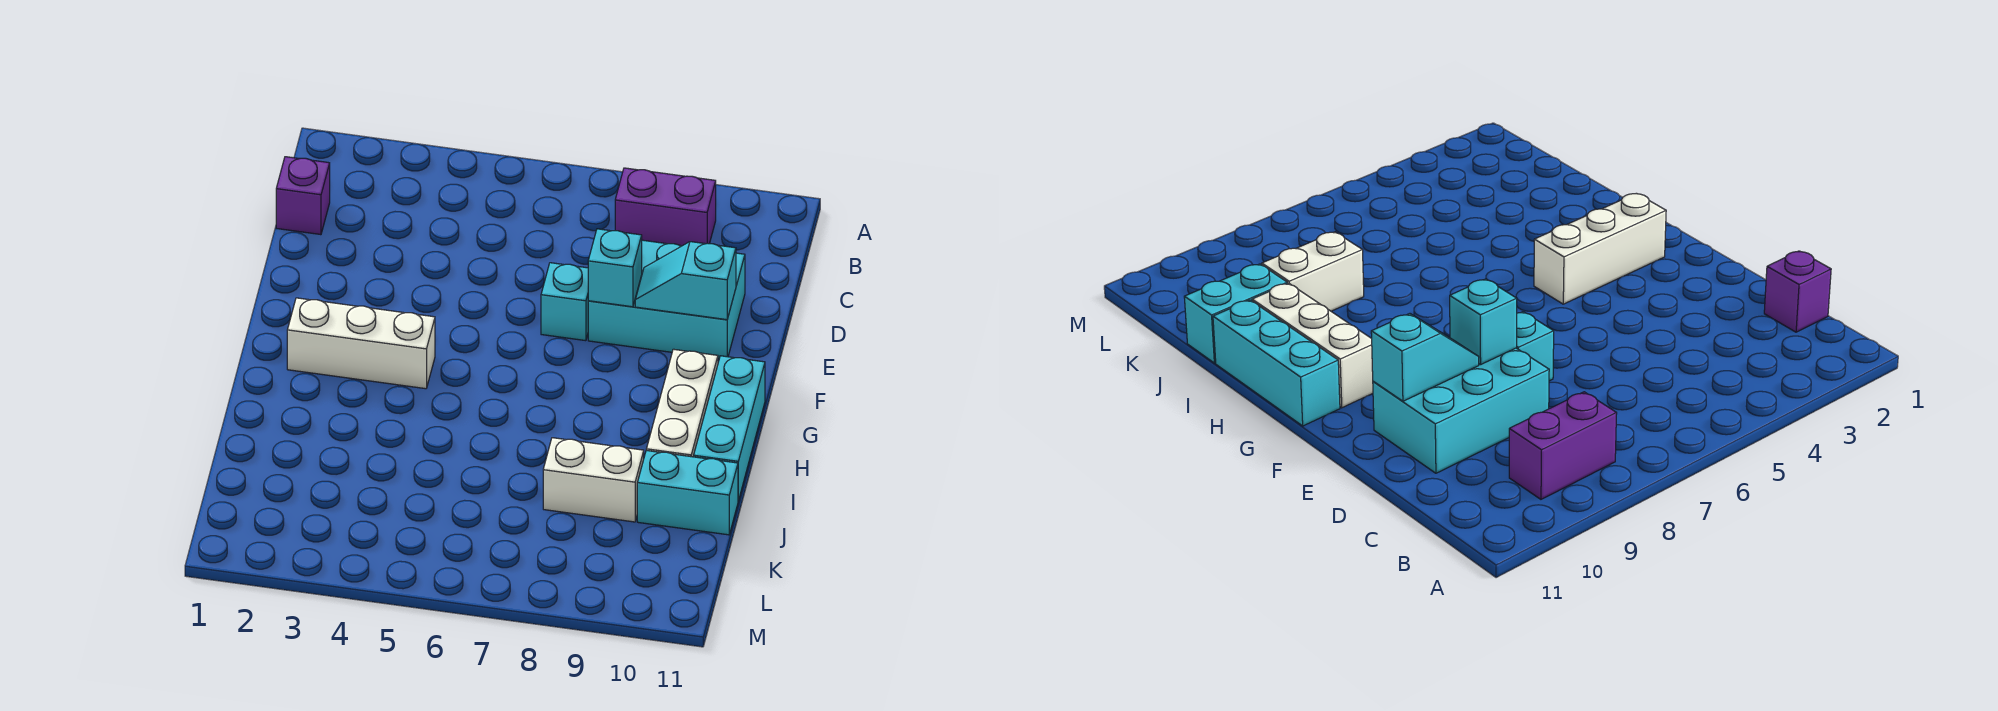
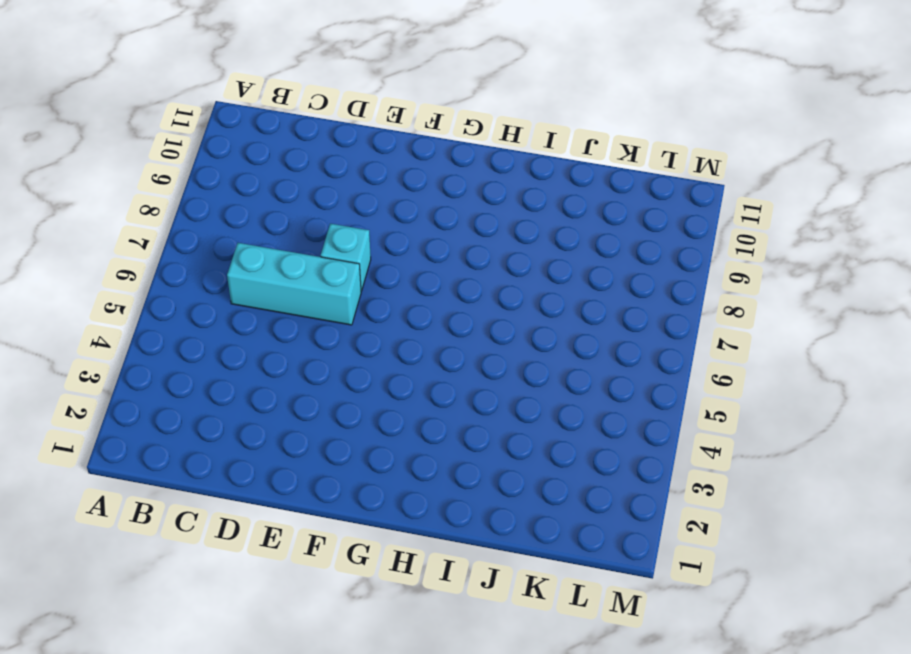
cyan brick C6:E6 level 1 -> cyan brick G11:I11 level 1
none -> purple brick B8:B9 level 1
none -> purple brick C1 level 1

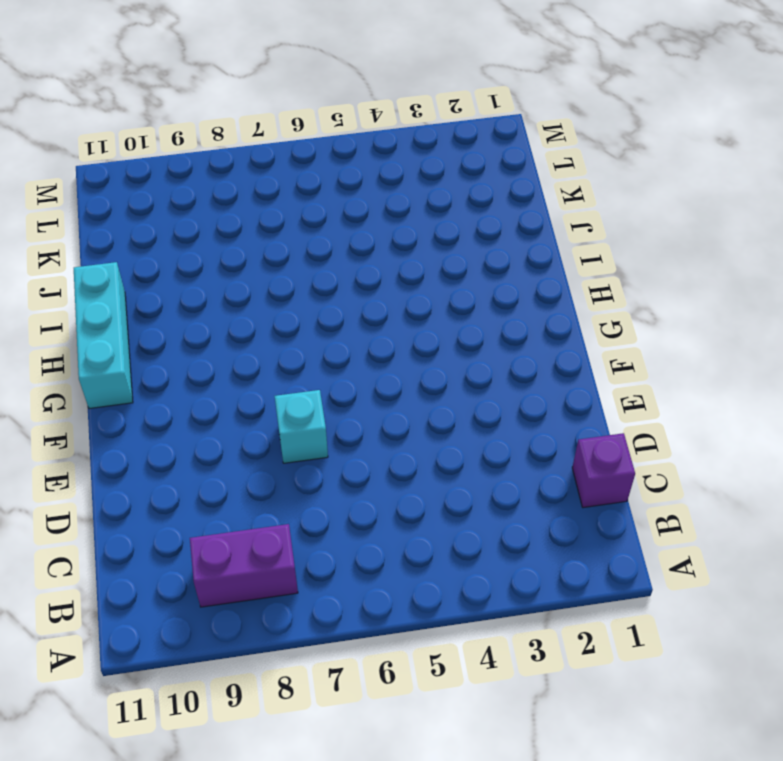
none -> cyan brick D8:E10 level 1
none -> white brick G2:G4 level 1

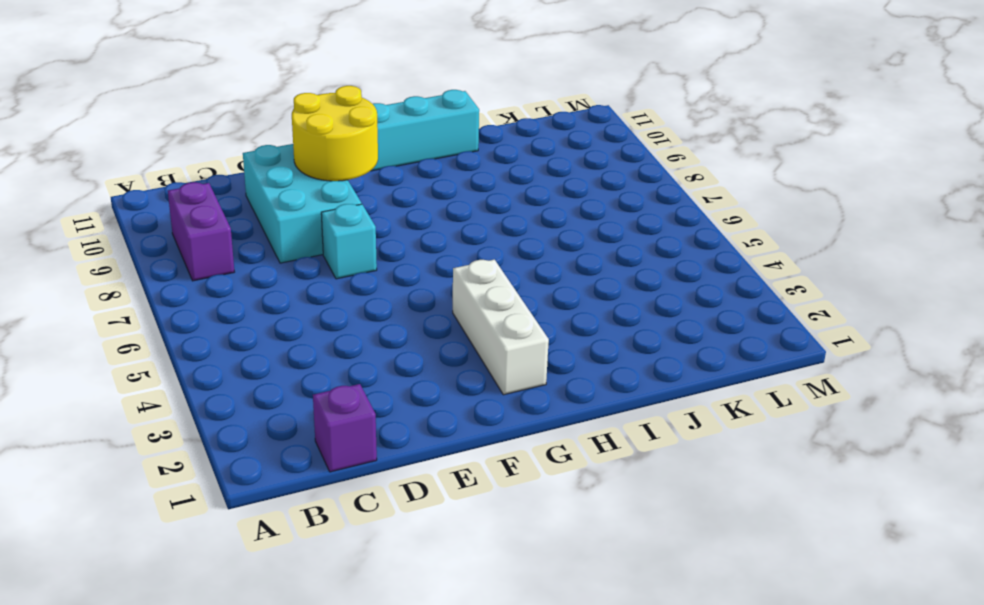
yellow round brick E9:F10 level 2 -> cyan slope E9:E10 level 2 top 10
none -> white brick G10:I10 level 1
none -> white brick J8:J9 level 1

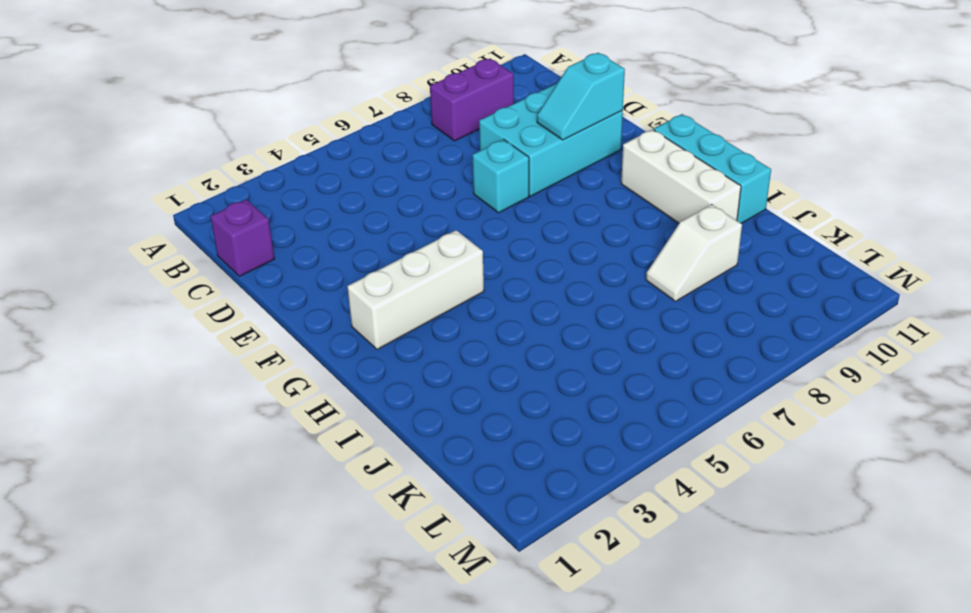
white slope J8:J9 level 1 top 9 -> white brick J8:J9 level 1
none -> cyan brick J10:J11 level 1
none -> cyan brick E8 level 2

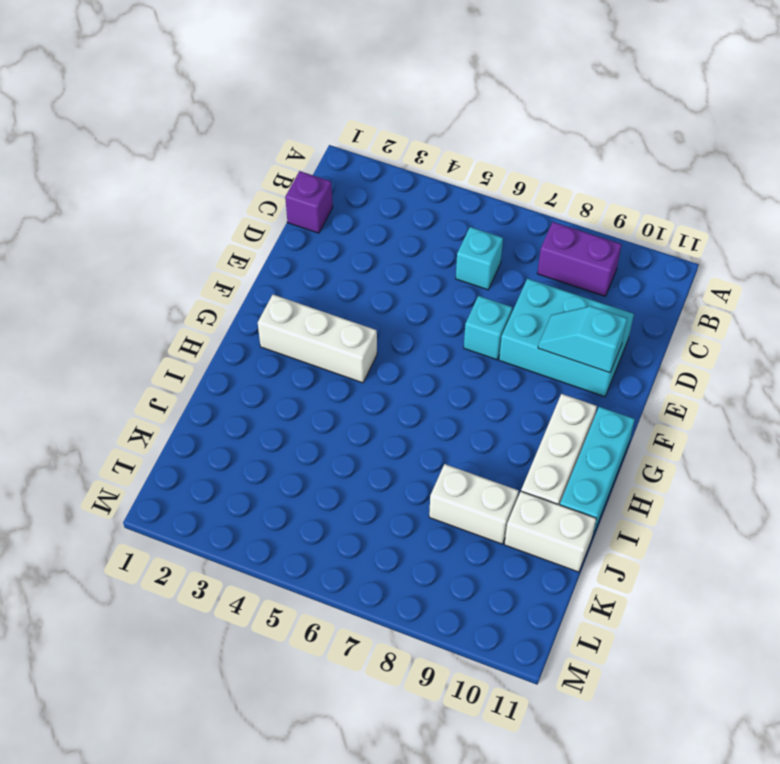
cyan brick C6 level 1 -> cyan brick E8 level 2
white brick J10:J11 level 1 -> cyan brick J10:J11 level 1

